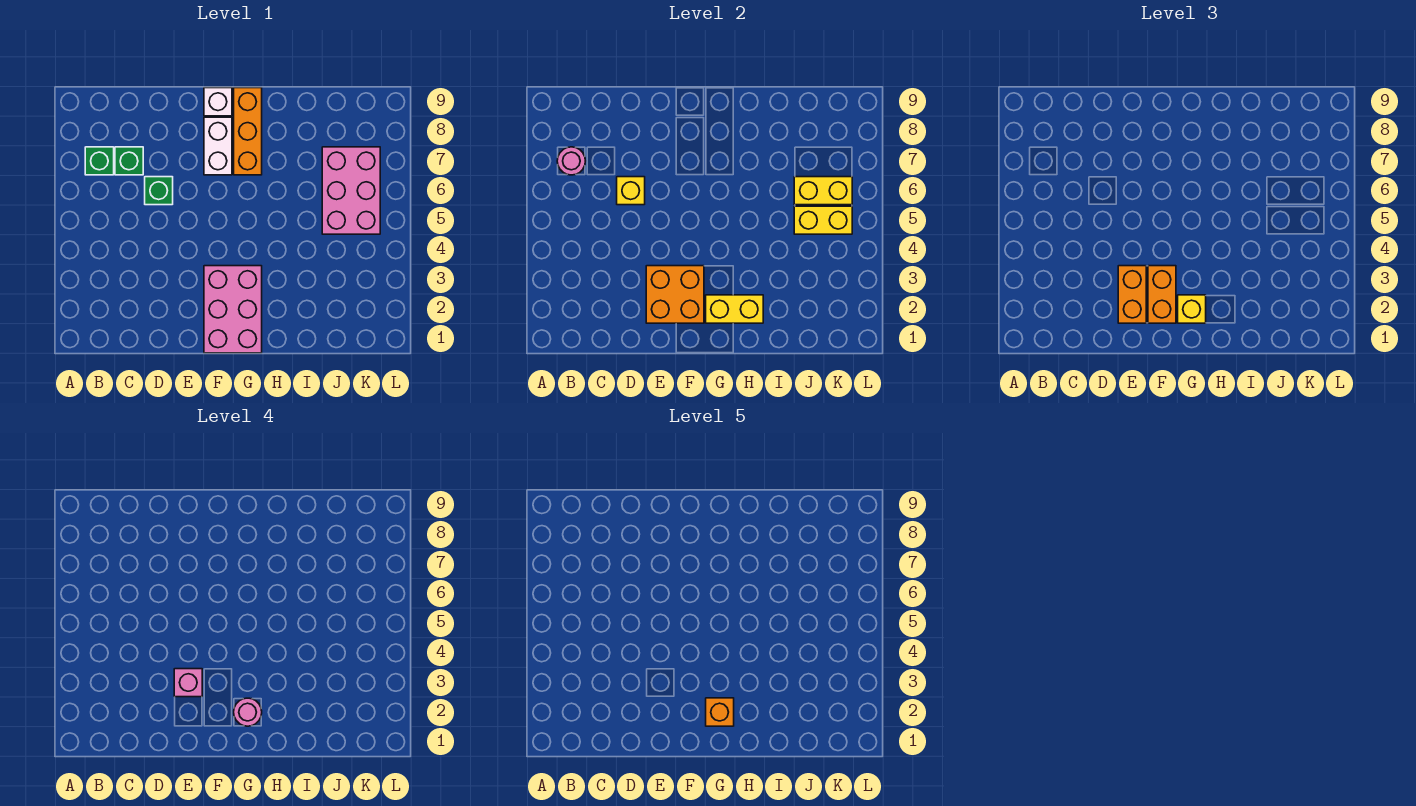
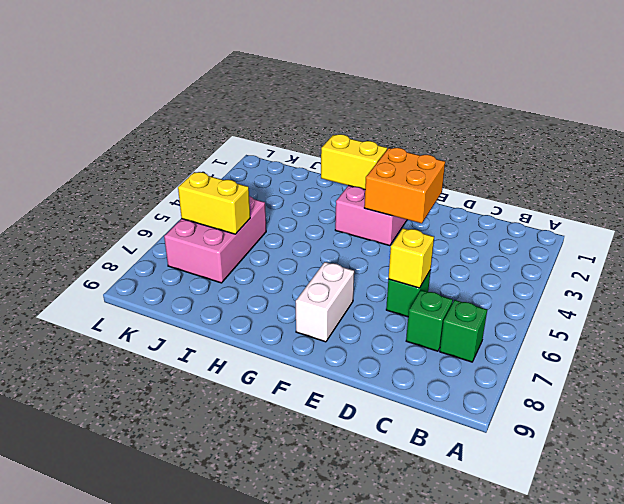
none -> white brick F9 level 1
none -> orange brick G7:G9 level 1
none -> pink round brick B7 level 2

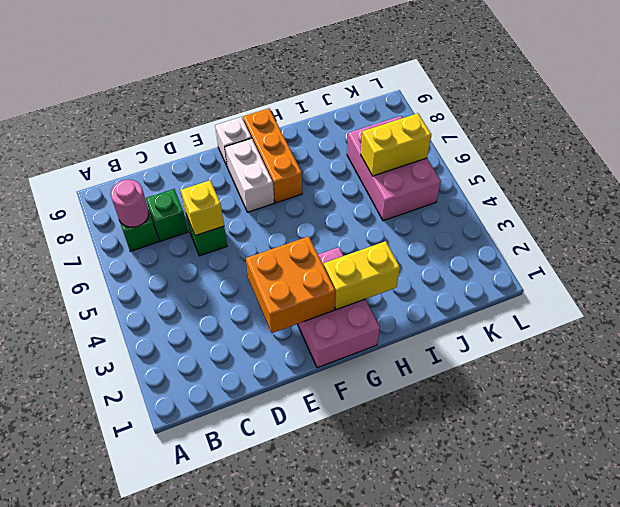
none -> yellow brick J5:K5 level 2
none -> orange brick E2:E3 level 3
none -> orange brick F2:F3 level 3

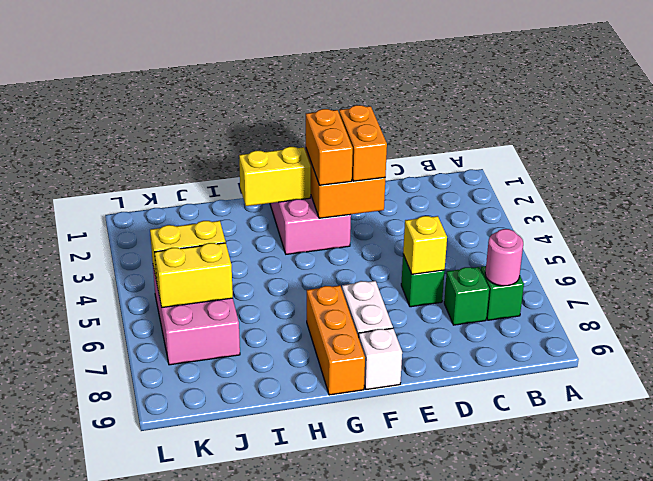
none -> yellow brick G2 level 3
none -> pink brick E3 level 4
none -> pink round brick G2 level 4

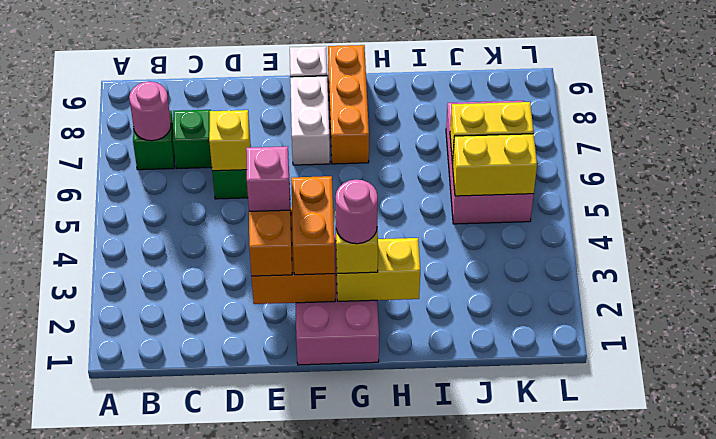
none -> orange brick G2 level 5

